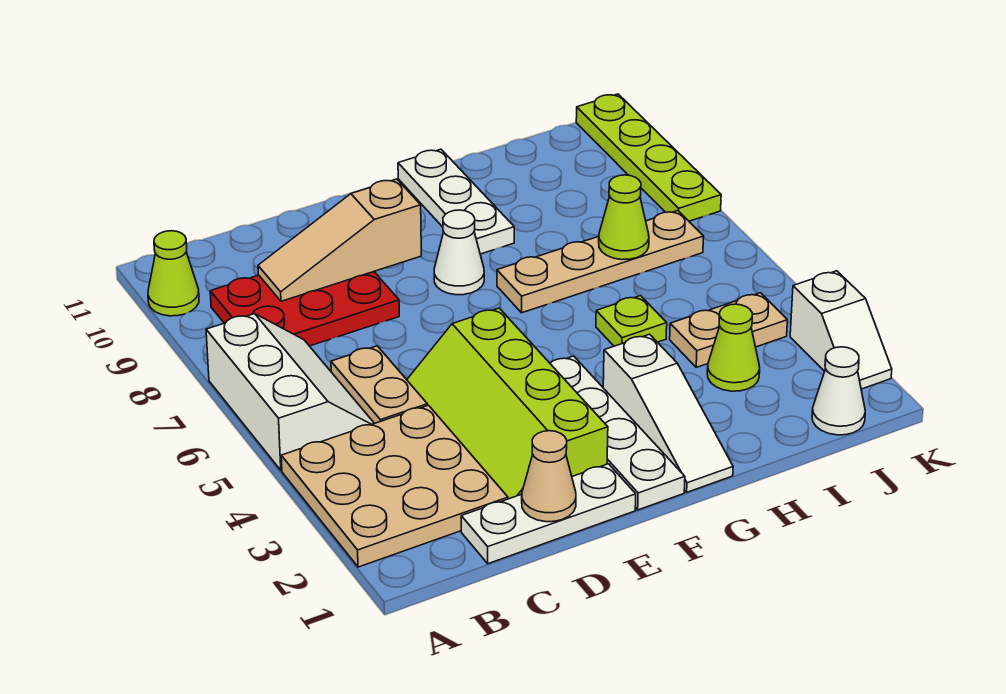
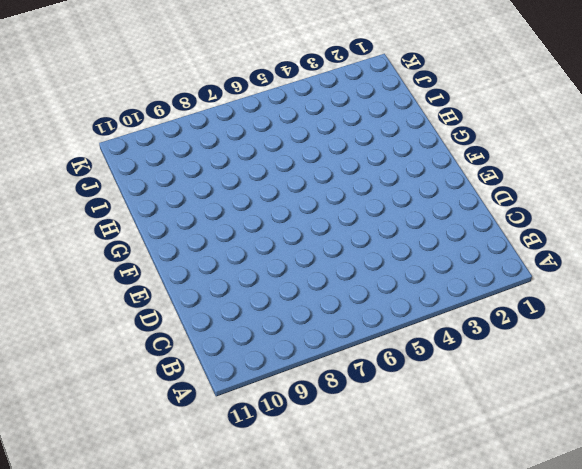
none -> tan plate A2:C4 level 1
none -> white slope A5:B7 level 1 top A
none -> lime cone A10 level 1

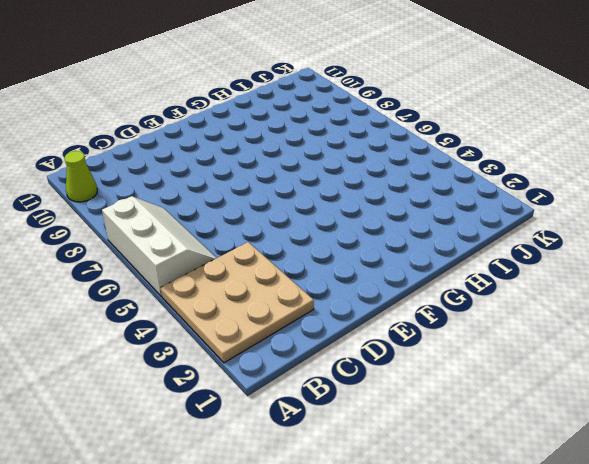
none -> red plate B8:D9 level 1
none -> white plate C1:E1 level 1
none -> tan plate C5:C6 level 1

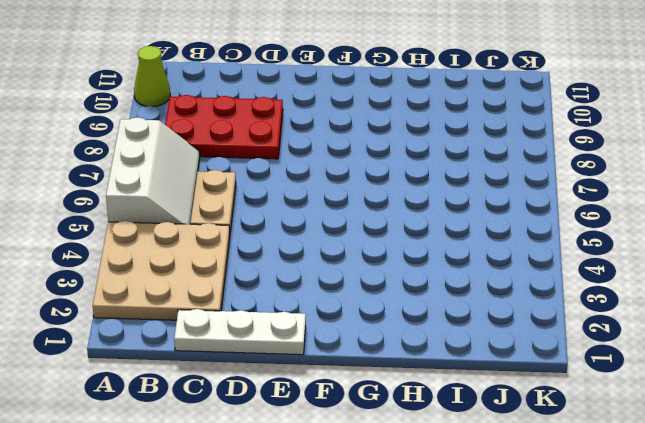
none -> lime slope D2:E5 level 1 top E
none -> white plate F1:F4 level 1
none -> white cone F8 level 1

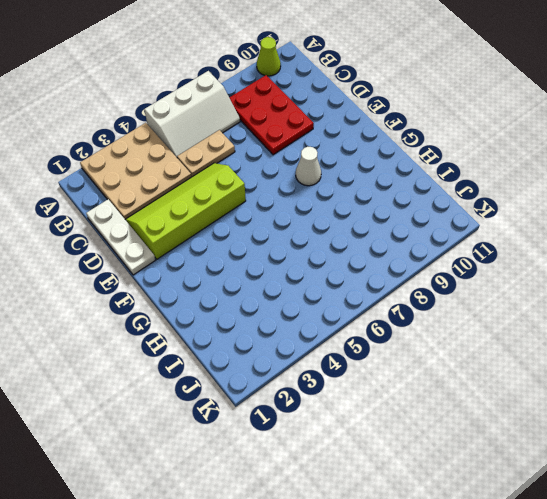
none -> white plate F1:F4 level 1
none -> white slope G1:G3 level 1 top 3
none -> tan plate G7:J7 level 1

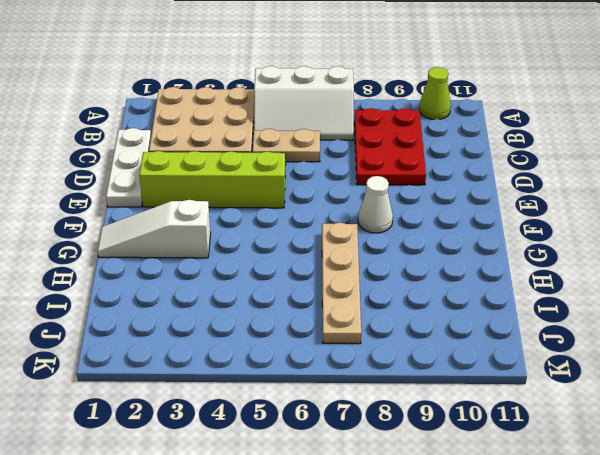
none -> white plate F1:F4 level 1
none -> white plate G9:G11 level 1
none -> lime plate H5 level 1

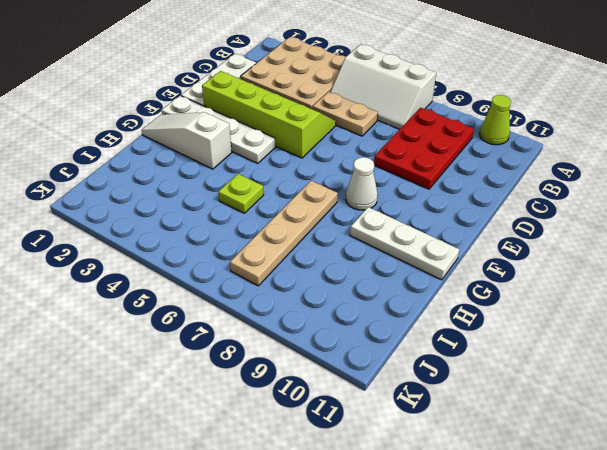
none -> lime cone I3 level 1
none -> tan plate I4:J4 level 1
none -> white cone J1 level 1

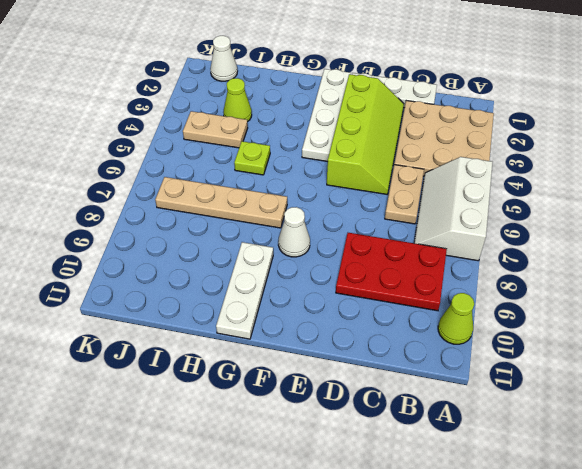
none -> white slope G1:G3 level 1 top 3
none -> white slope K2:K3 level 1 top 3
none -> lime plate K8:K11 level 1

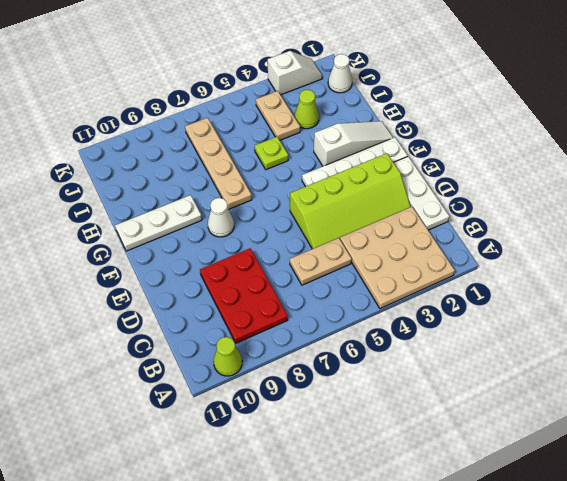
none -> white slope A5:B7 level 1 top A
none -> lime plate K8:K11 level 1
none -> tan slope C9:E9 level 2 top E

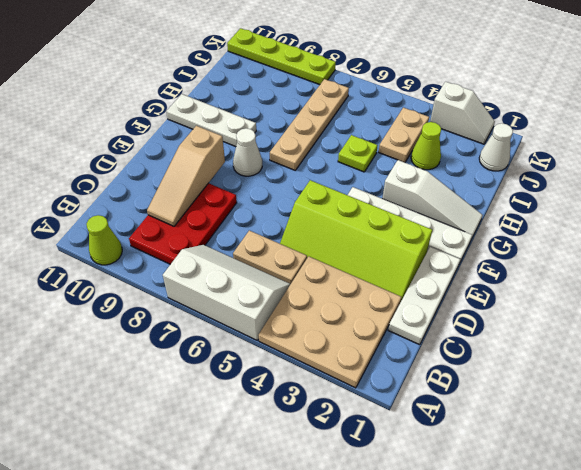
none -> tan cone D1 level 2
none -> lime cone I7 level 2

